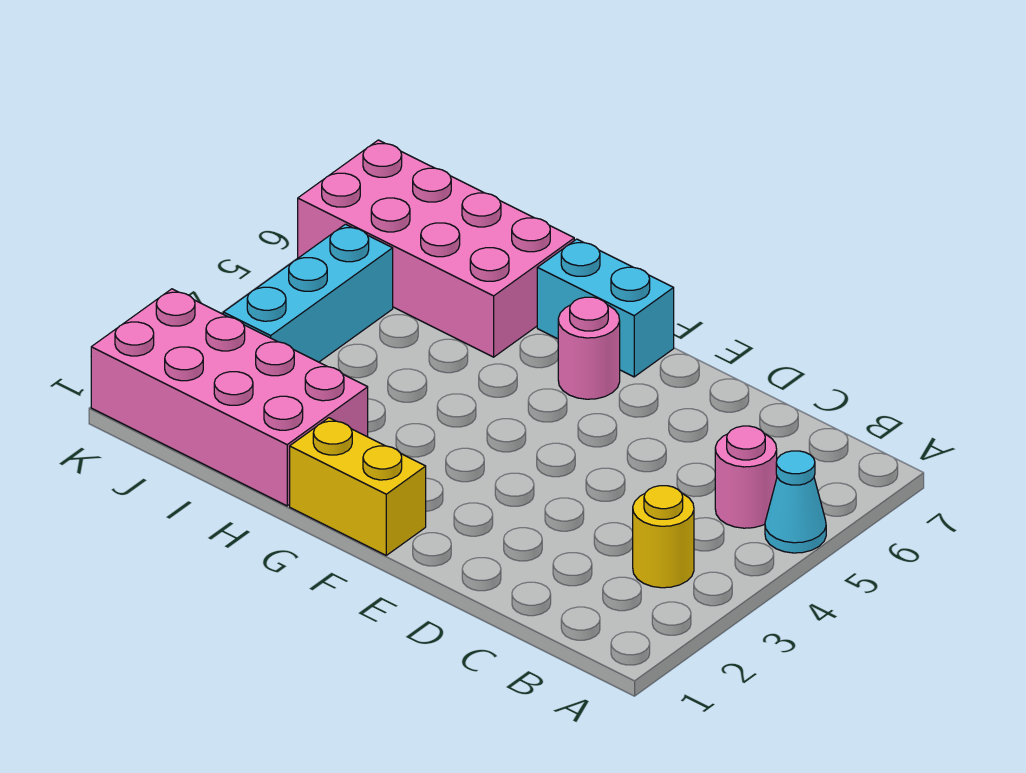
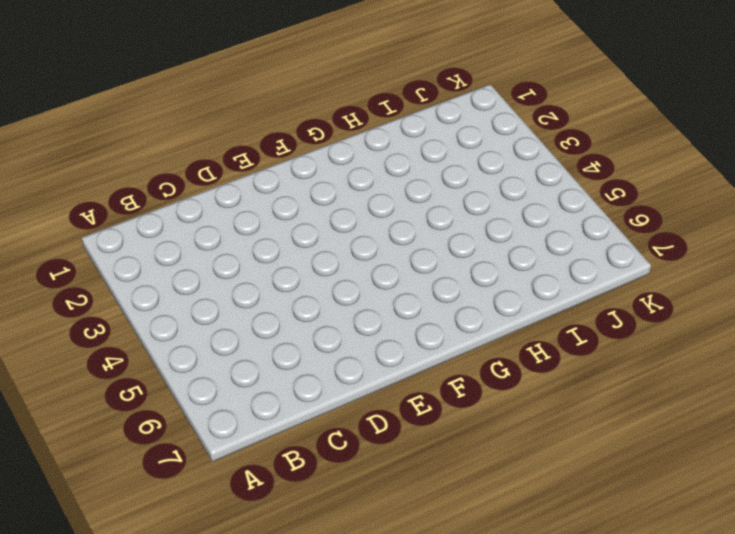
none -> cyan cone A5 level 1
none -> yellow round brick B3 level 1

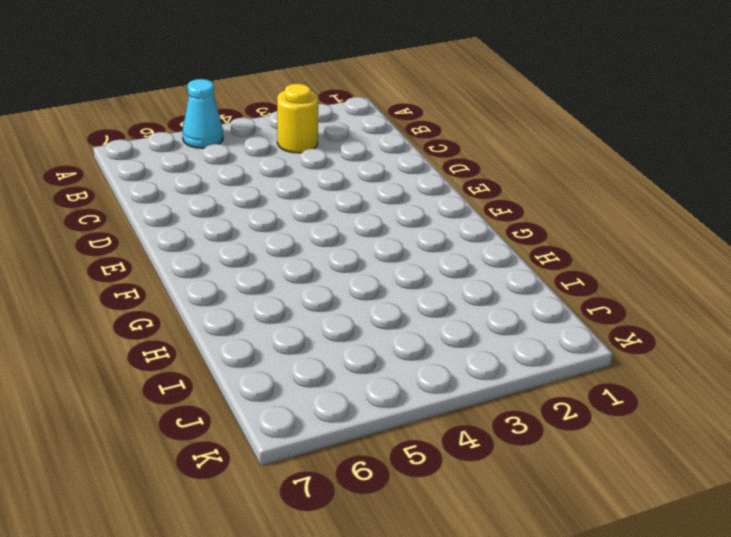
none -> pink round brick B5 level 1
none -> yellow brick F1:G1 level 1

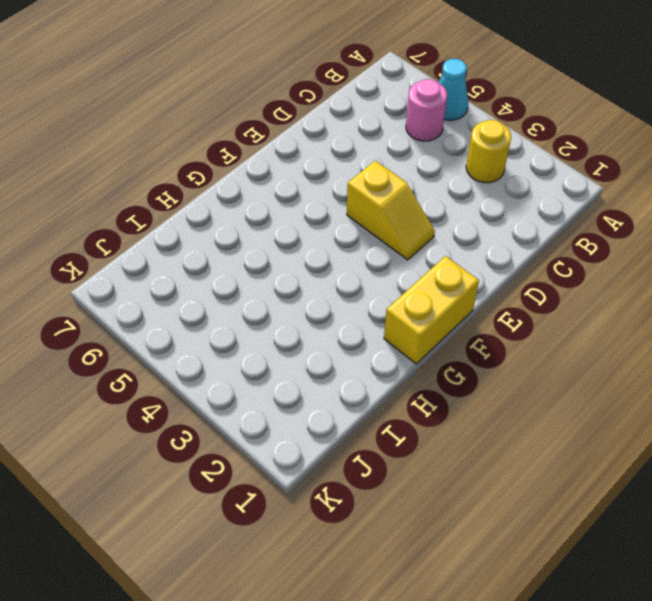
yellow slope E3:E4 level 1 top 4 -> none
none -> pink round brick F6 level 1
none -> cyan brick F7:G7 level 1

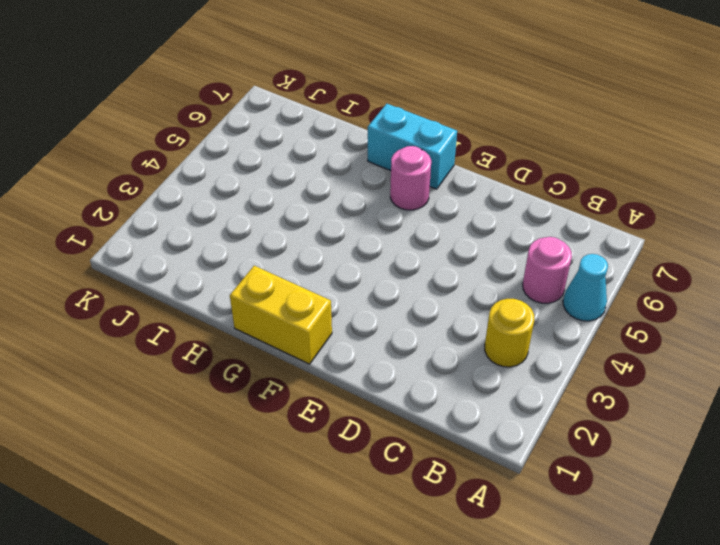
none -> pink brick H1:K2 level 1
none -> pink brick H6:K7 level 1

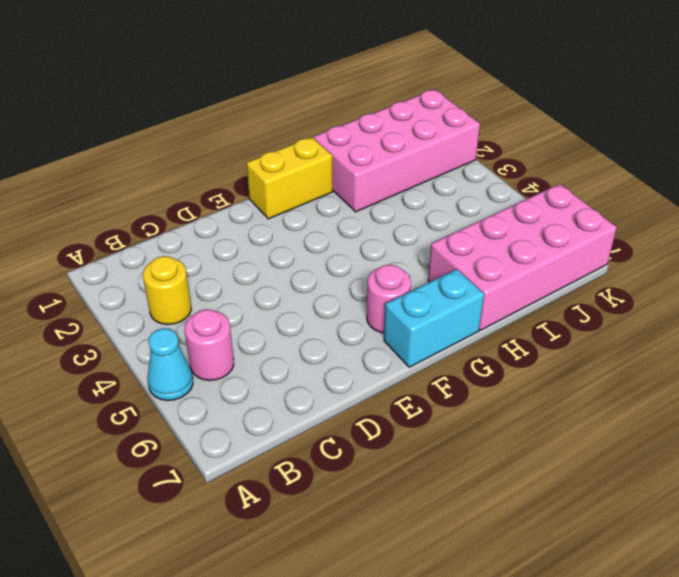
none -> cyan brick J3:J5 level 1

